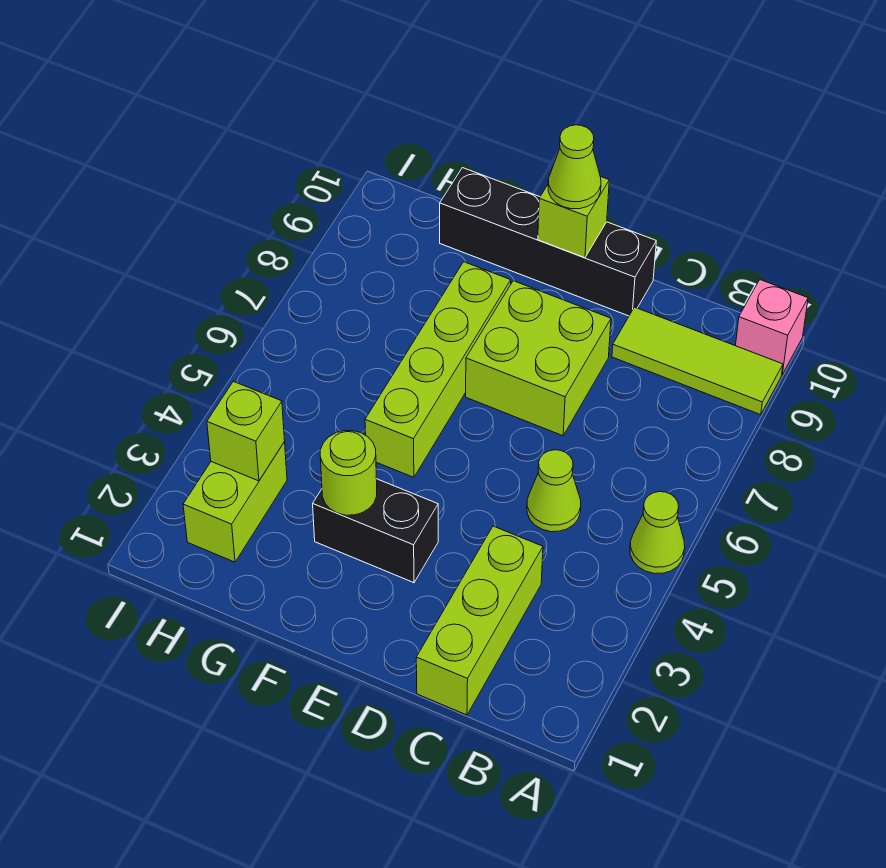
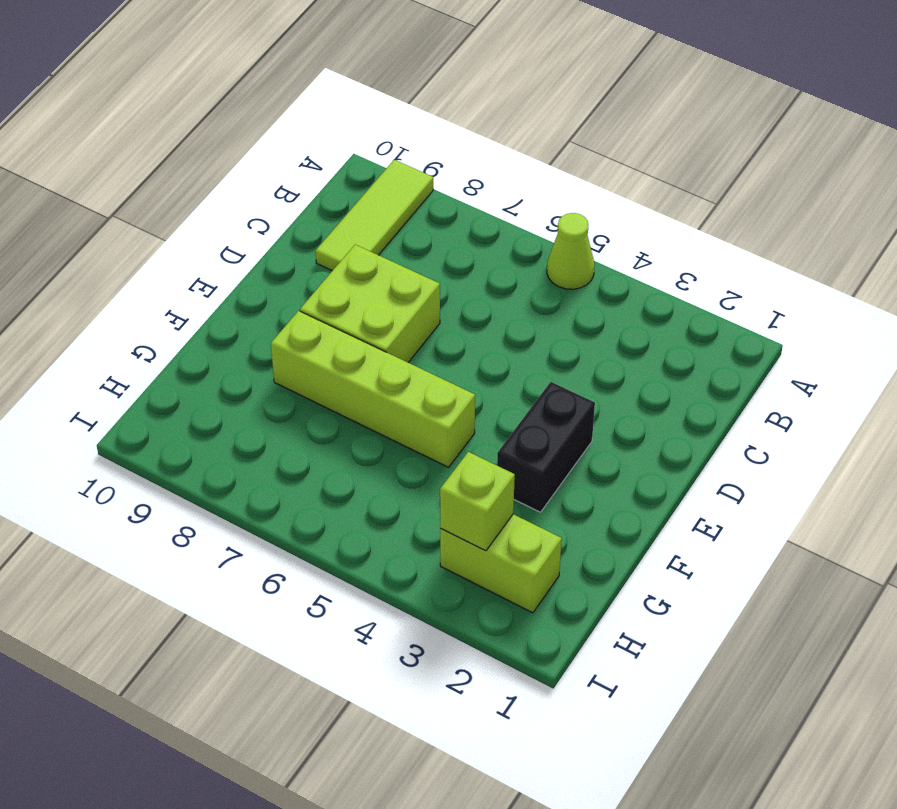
none -> pink brick A10 level 1
none -> lime brick C1:C3 level 1
none -> lime cone C5 level 1

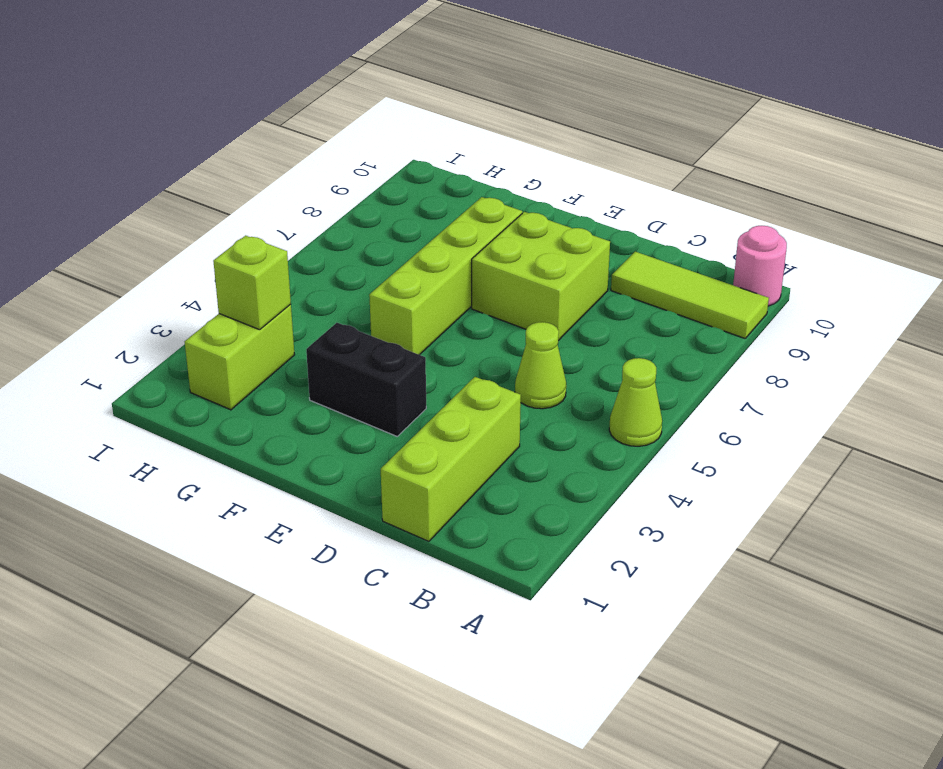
pink round brick A10 level 1 -> pink brick A10 level 1
none -> black brick D10:G10 level 1
none -> lime brick E10 level 2
none -> lime round brick F3 level 2

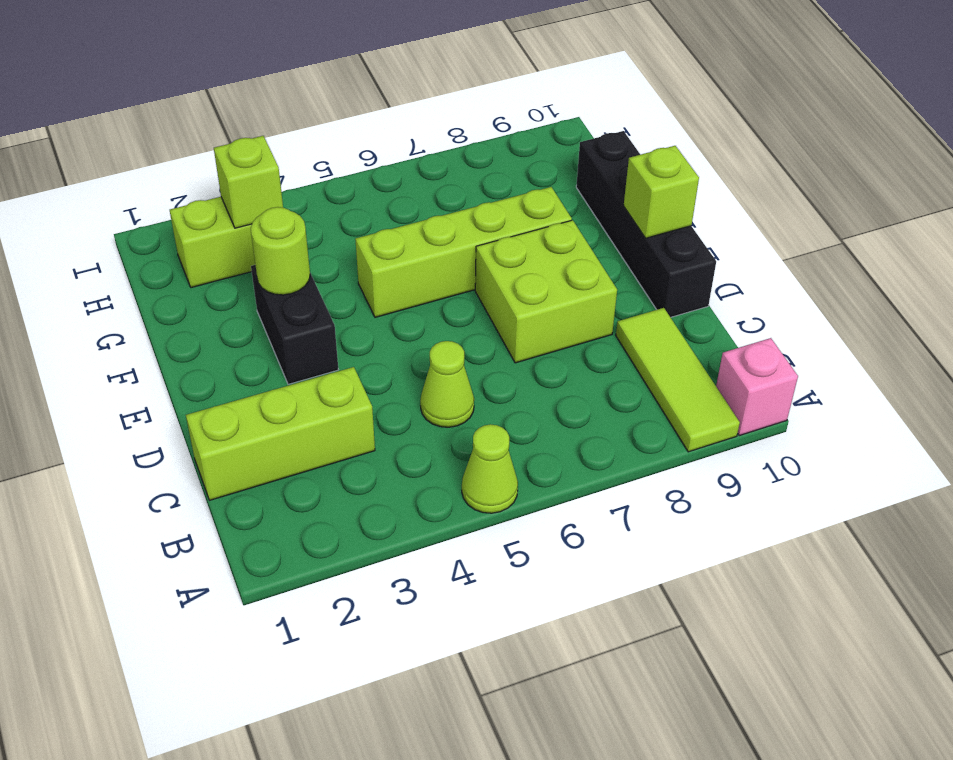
none -> lime cone E10 level 3

